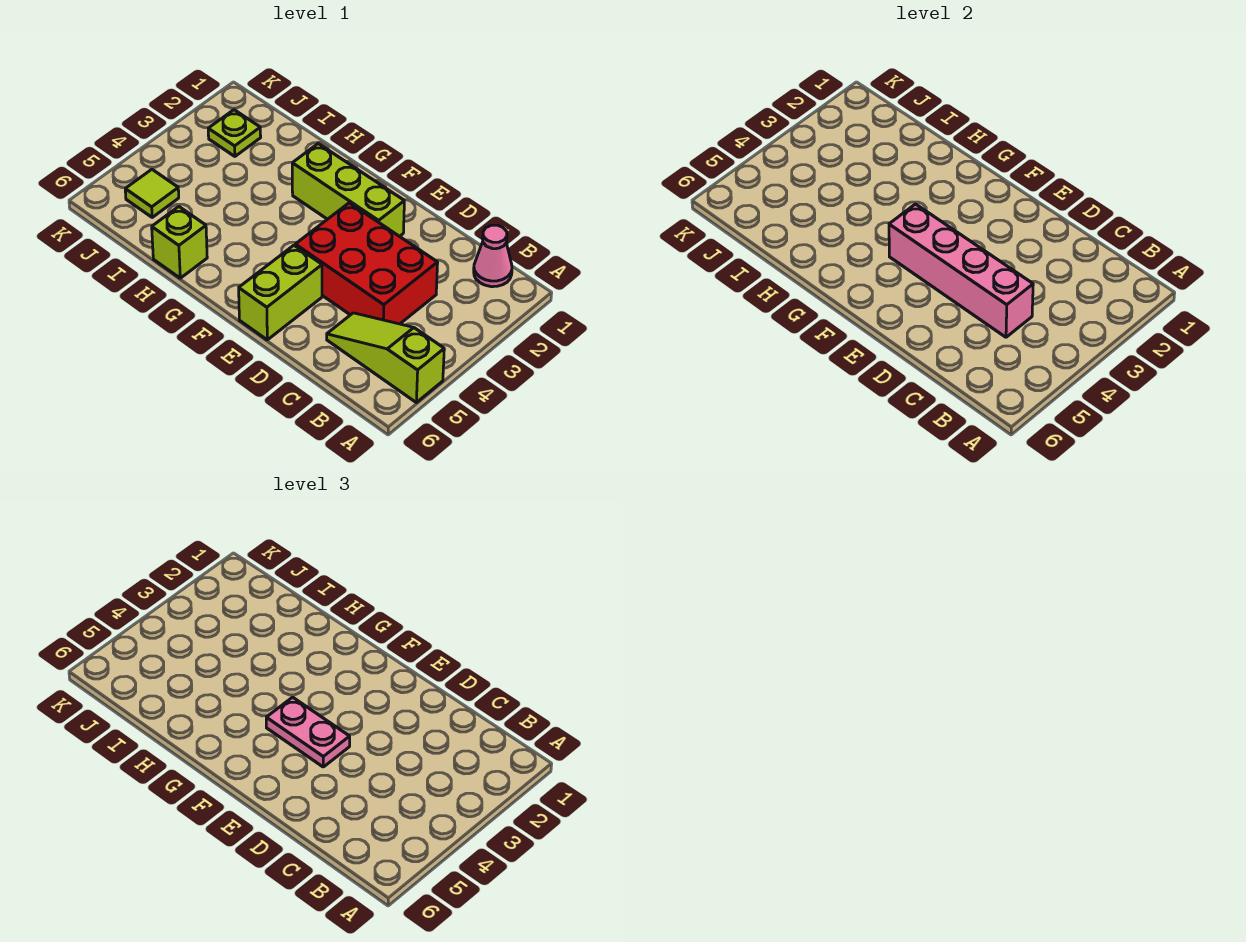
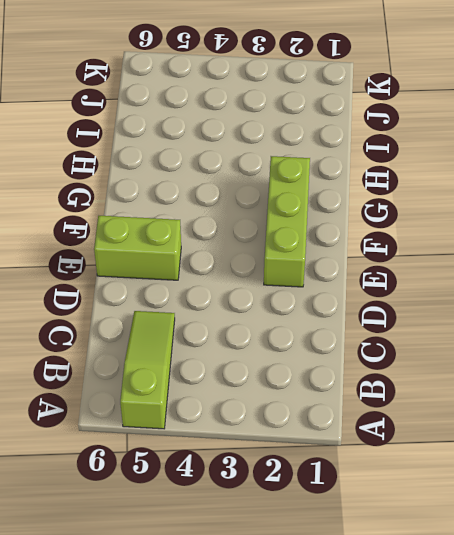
none -> pink cone B1 level 1
none -> red brick C3:E4 level 1

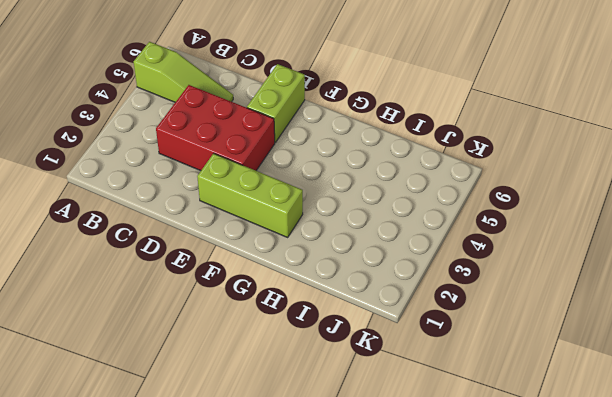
none -> pink cone B1 level 1
none -> lime brick H6 level 1

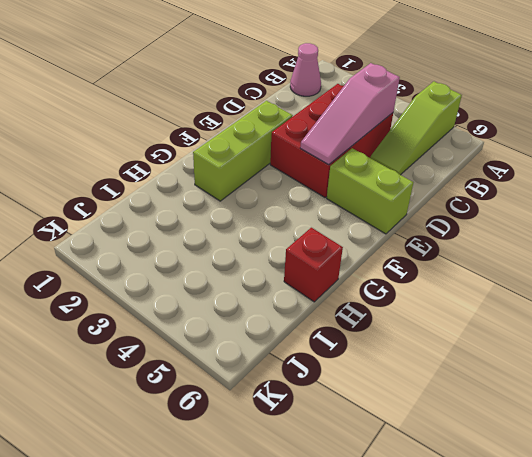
pink slope C4:E4 level 2 top C -> pink brick C4:F4 level 2
red brick H6 level 1 -> lime brick H6 level 1
none -> lime plate J2 level 1
none -> lime tile J5 level 1

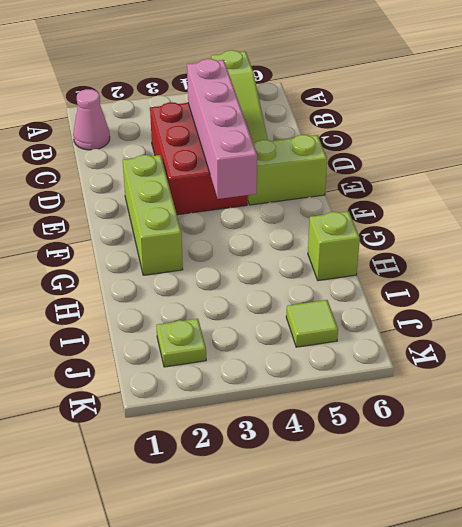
none -> pink plate E4:F4 level 3

